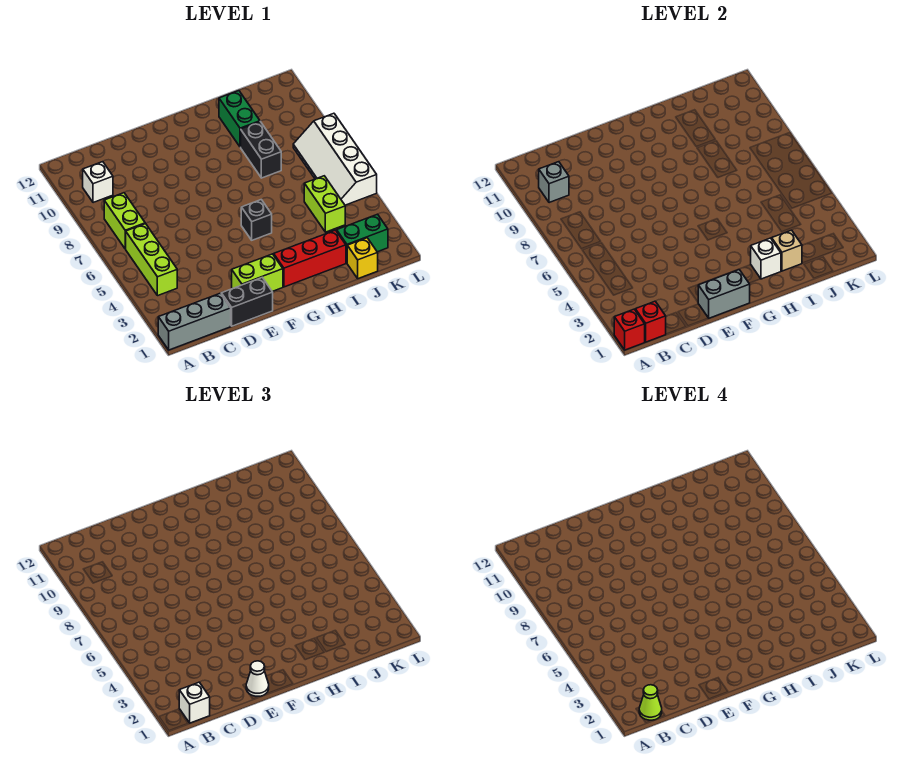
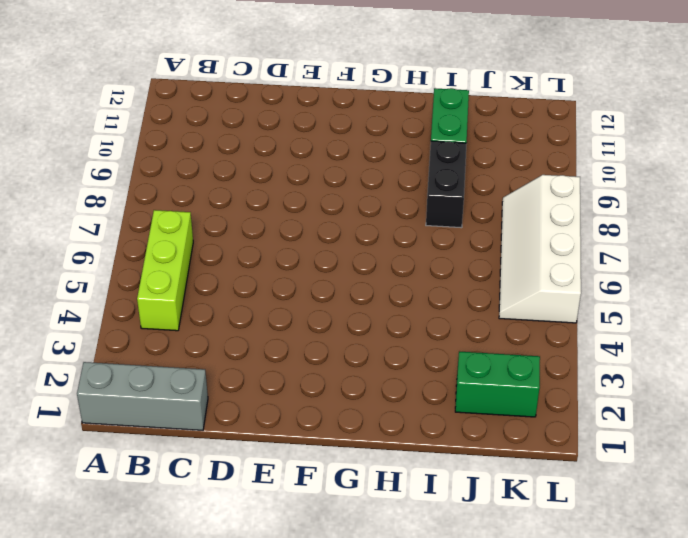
none -> lime brick B7:B8 level 1
none -> white brick B10 level 1
none -> black brick D1:E1 level 1

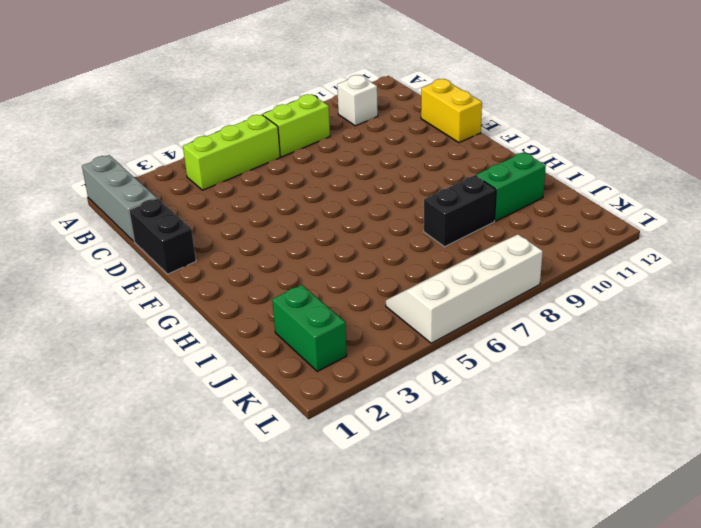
yellow brick D12:E12 level 1 -> none
none -> lime brick E2:F2 level 1
none -> red brick G2:I2 level 1
none -> black brick G5 level 1

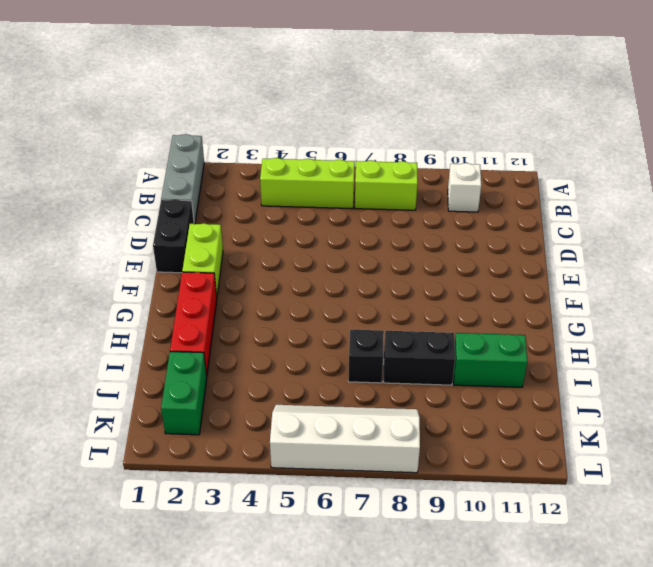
black brick I7 level 1 -> black brick G5 level 1
none -> yellow brick J1 level 1
none -> lime brick J4:J5 level 1
none -> red brick A1 level 2

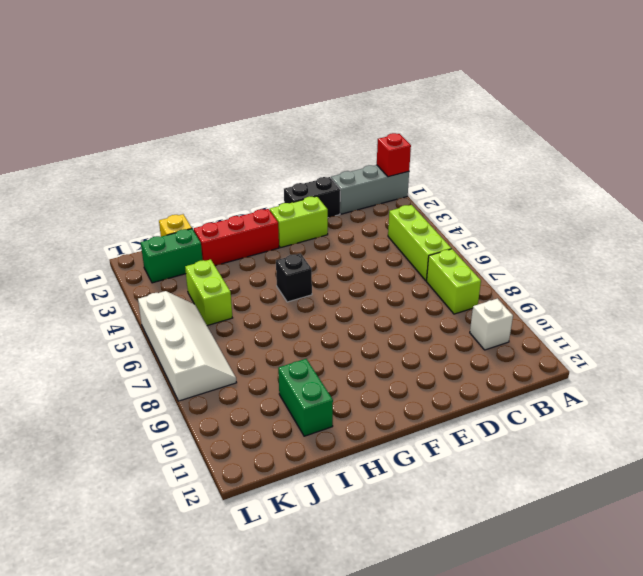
none -> black brick I8:I9 level 1
none -> red brick B1 level 2
none -> grey brick B10 level 2

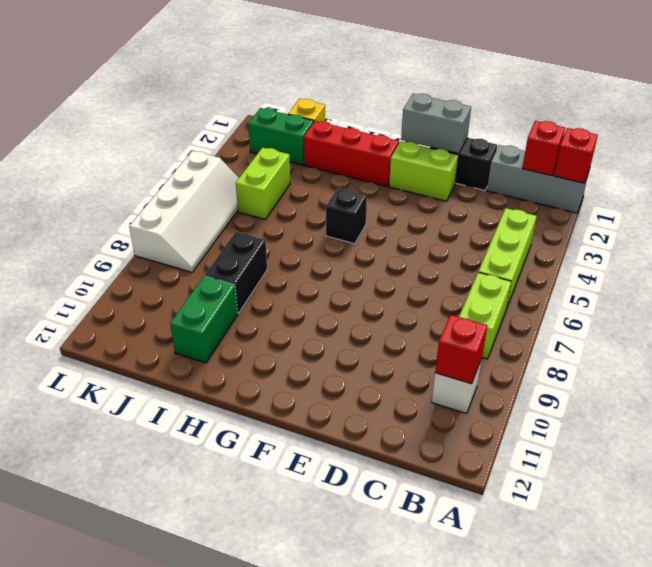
red brick B10 level 2 -> grey brick B10 level 2
none -> white brick H2 level 2
none -> tan brick I2 level 2
none -> white brick B1 level 3

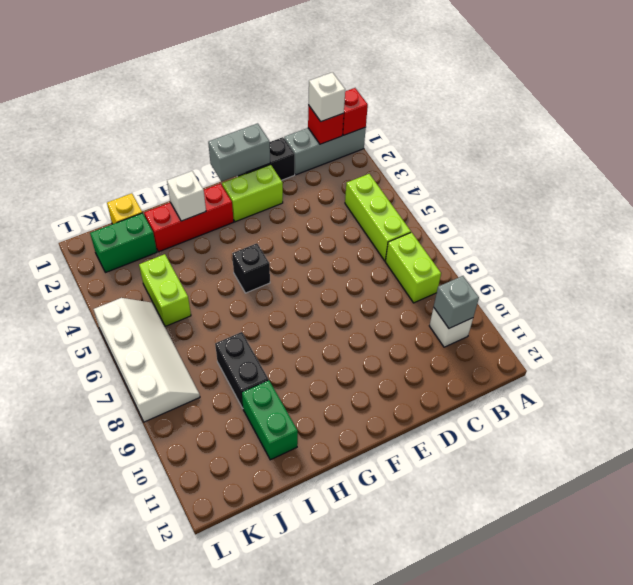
none -> tan brick I2 level 2
none -> white cone E1 level 3
none -> lime cone B1 level 4

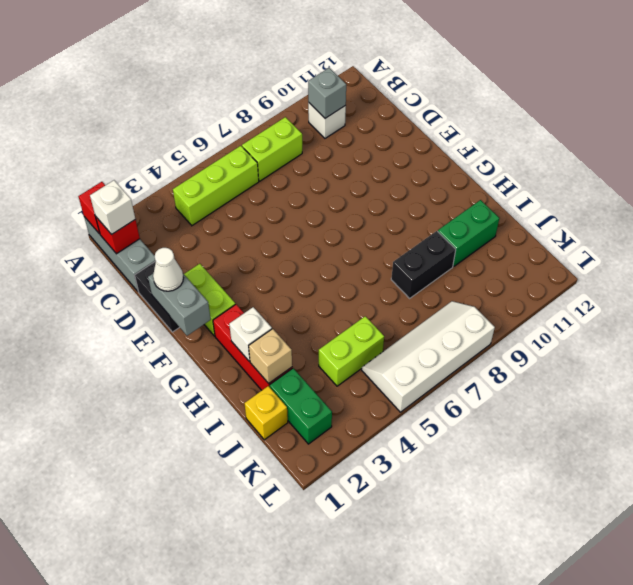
none -> black brick G5 level 1
none -> lime cone B1 level 4

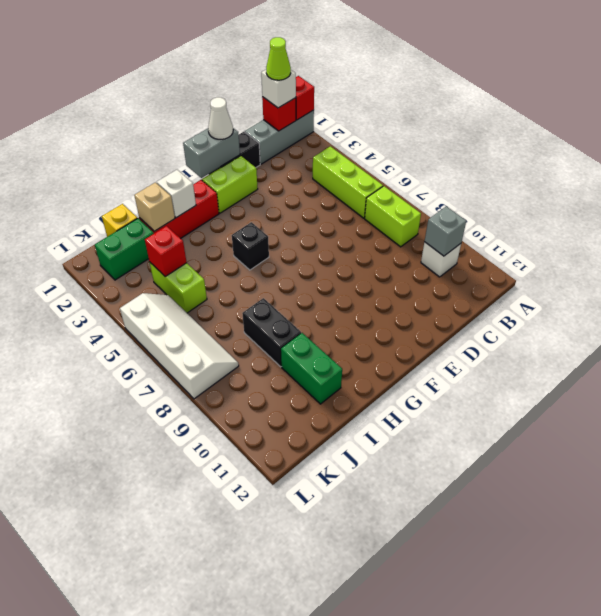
red brick J4 level 2 -> none

